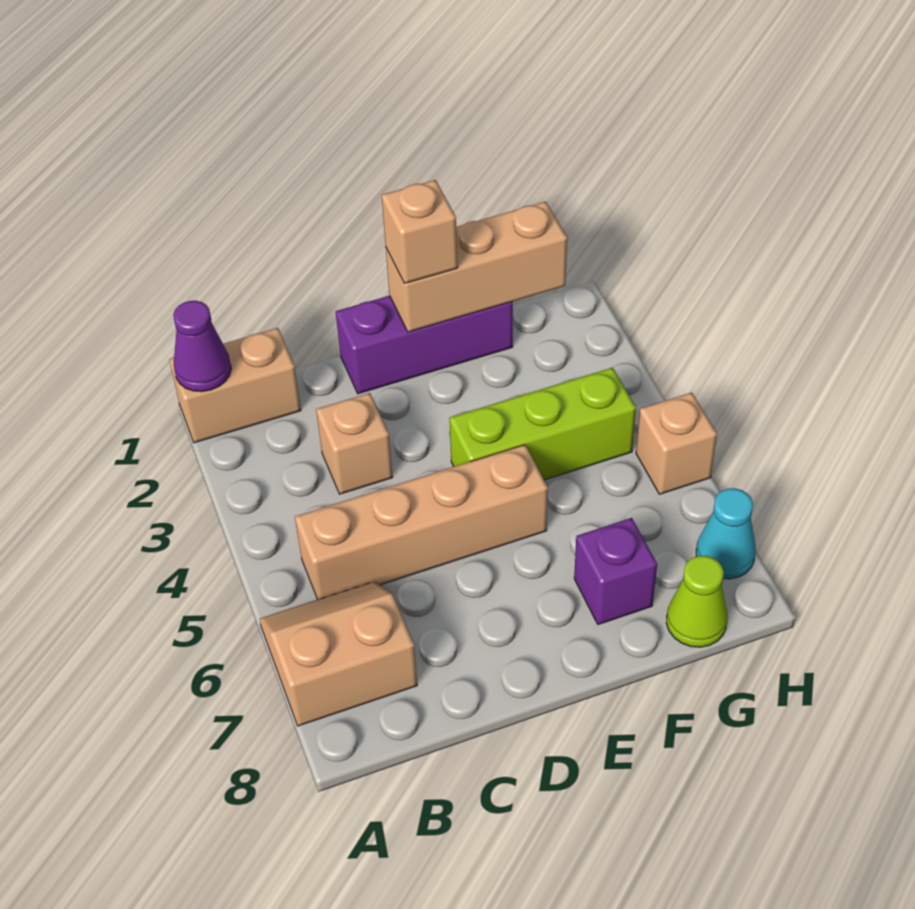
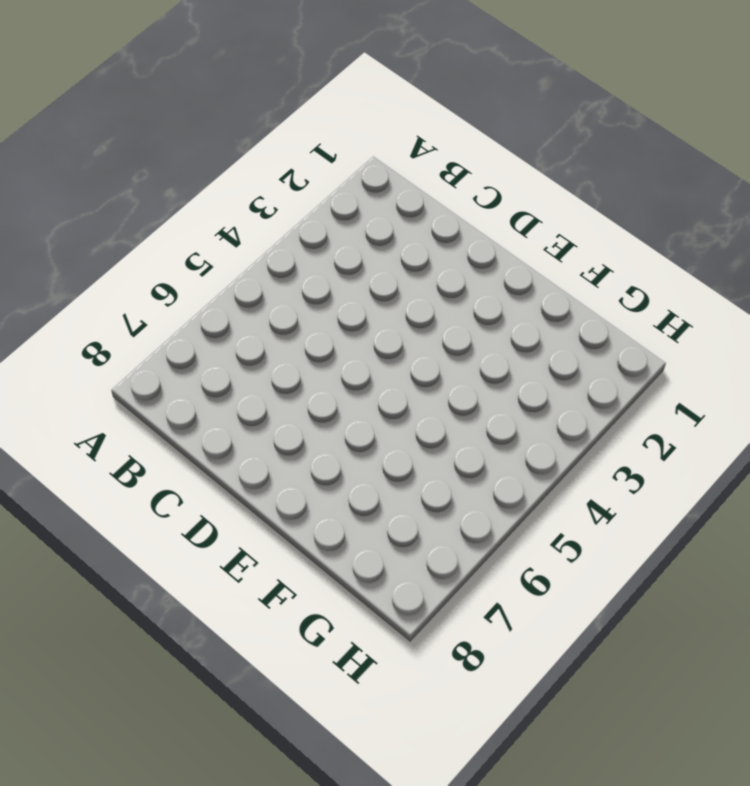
none -> tan brick A1:B1 level 1
none -> tan slope A6:B7 level 1 top 7
none -> tan brick B5:E5 level 1

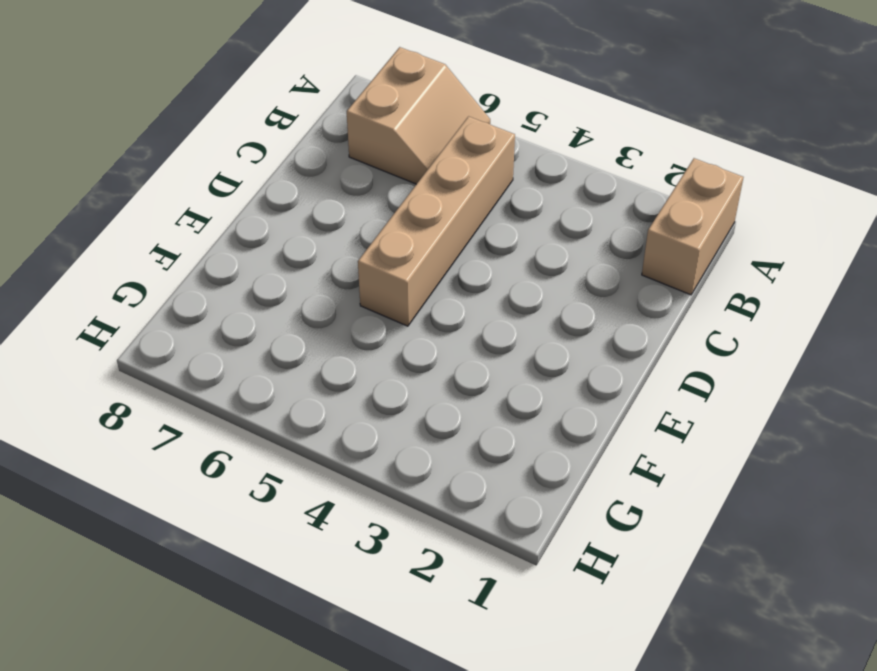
none -> tan brick C3 level 1
none -> purple brick D1:F1 level 1
none -> lime brick E4:G4 level 1

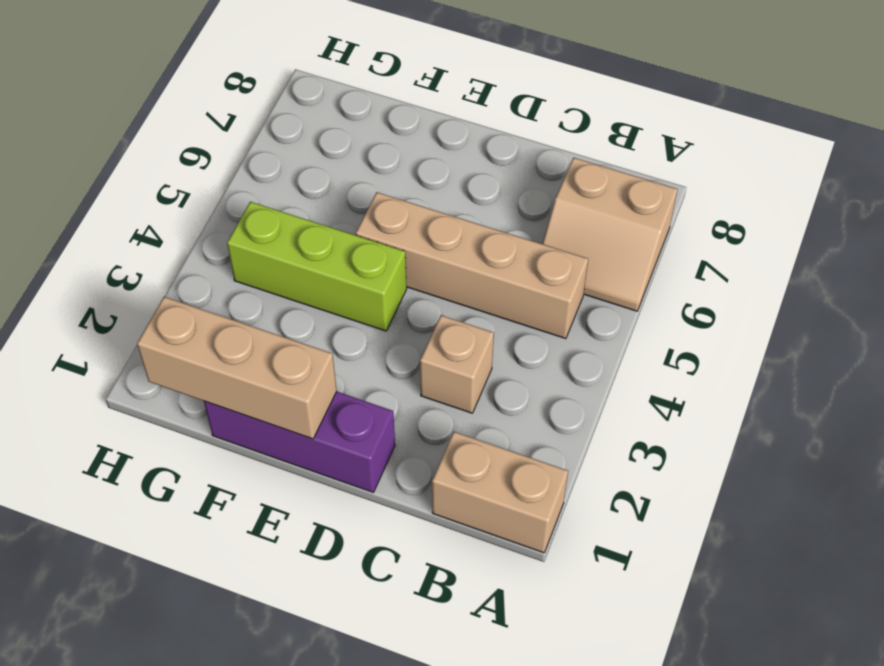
none -> purple brick F7 level 1
none -> lime cone G8 level 1
none -> tan brick H5 level 1

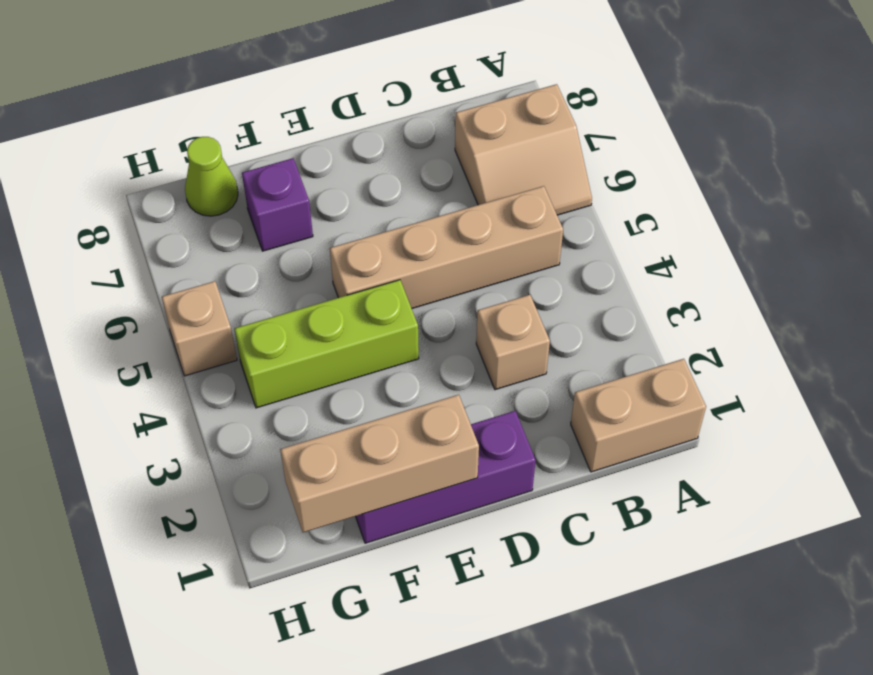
none -> cyan cone H7 level 1
none -> purple cone A1 level 2
none -> tan brick E1 level 3

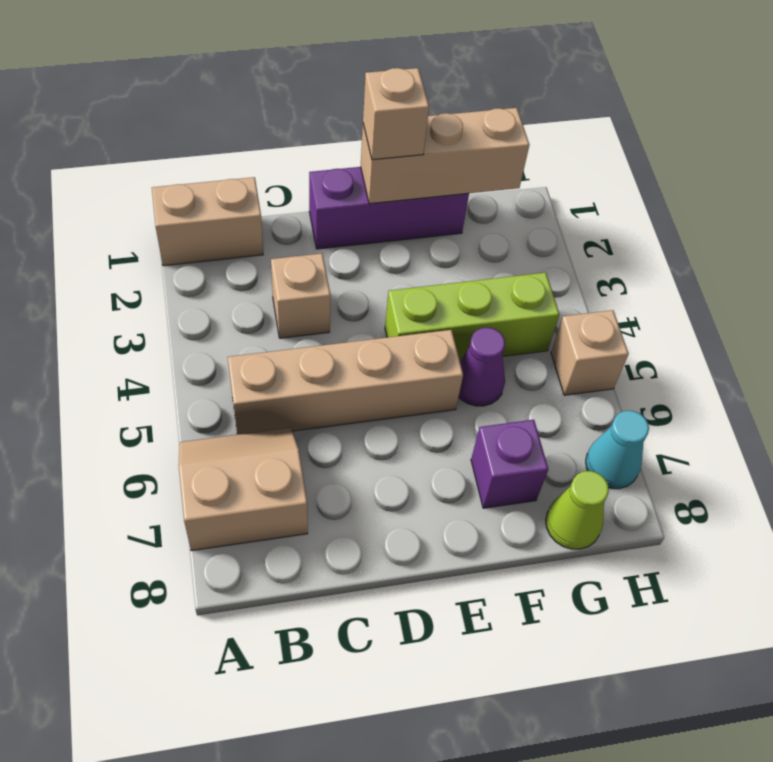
purple cone F5 level 1 -> purple cone A1 level 2

